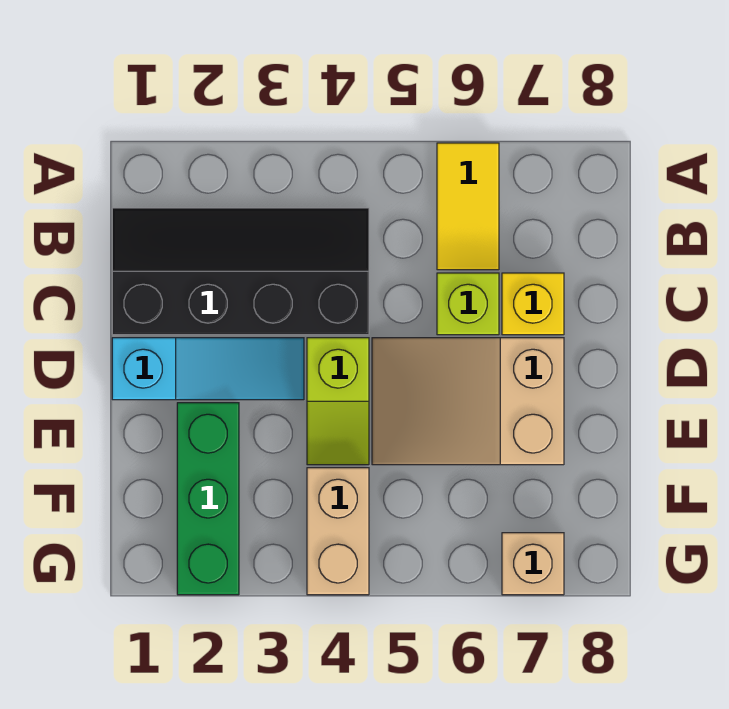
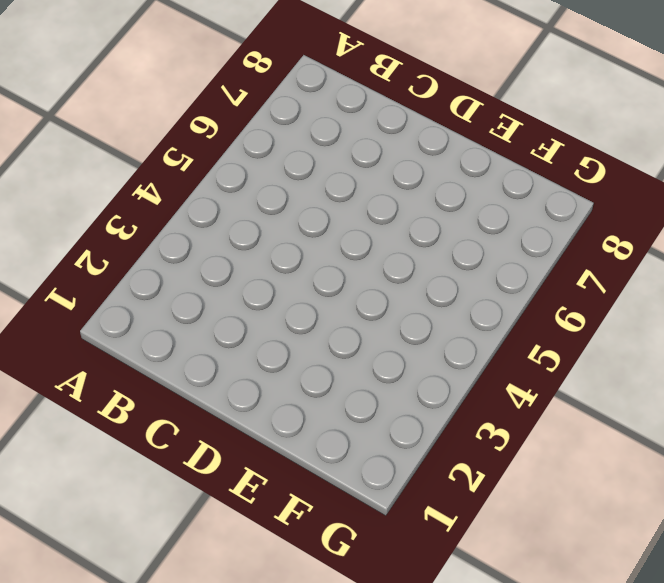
none -> yellow tile A6:B6 level 1
none -> black slope B1:C4 level 1 top C

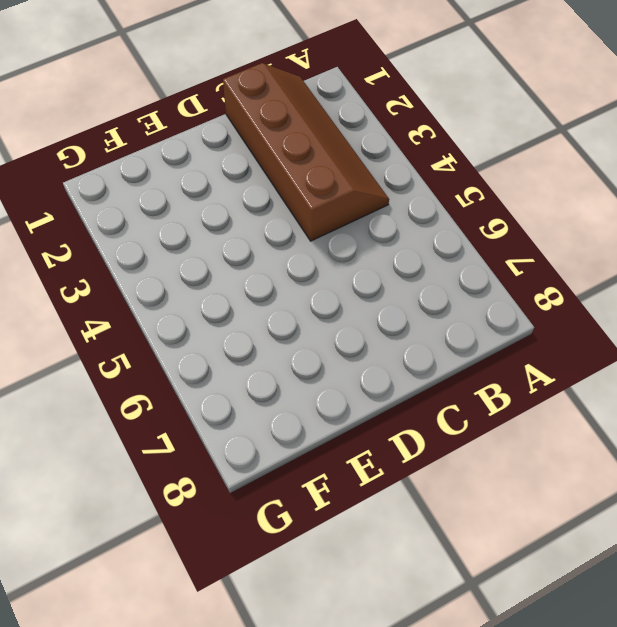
brown slope B1:C4 level 1 top C -> black slope B1:C4 level 1 top C
none -> yellow tile A6:B6 level 1
none -> lime brick C6 level 1

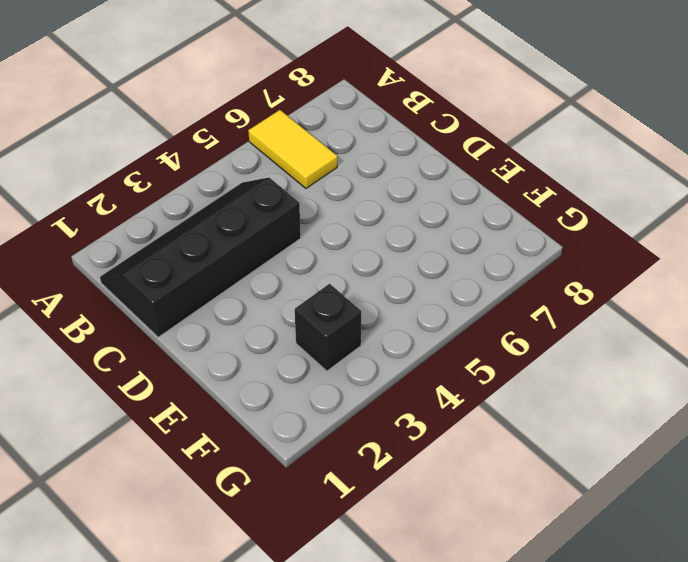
black brick F3 level 1 -> none
none -> lime brick C6 level 1
none -> yellow brick C7 level 1

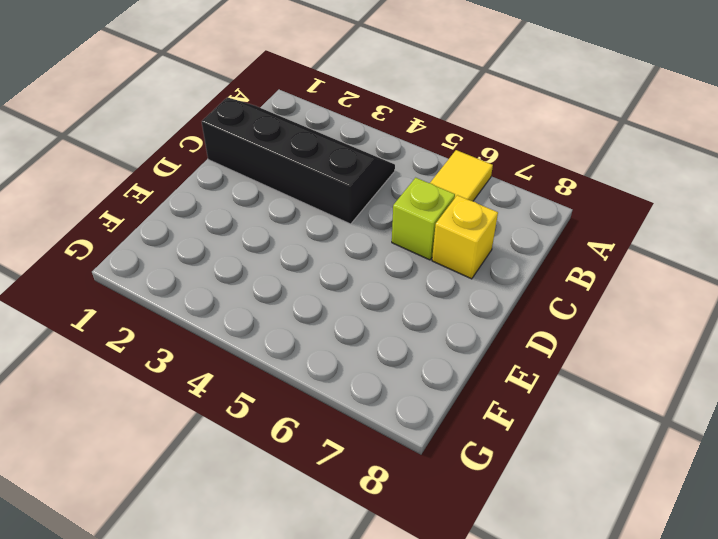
none -> cyan slope D1:D3 level 1 top 1
none -> lime slope D4:E4 level 1 top D

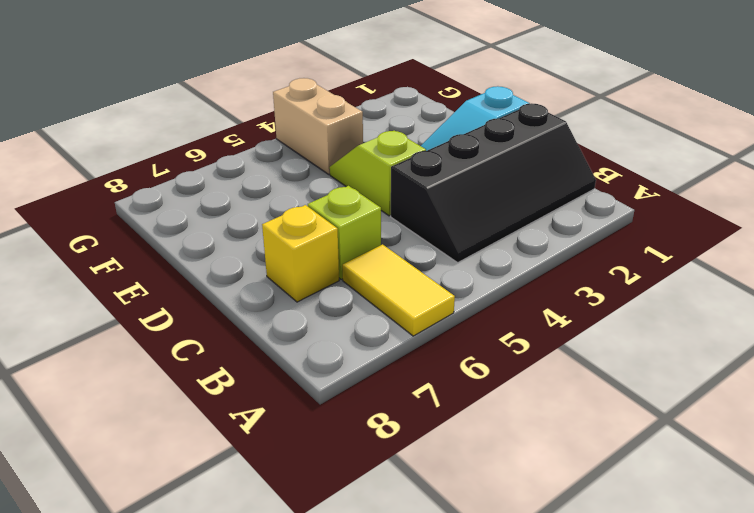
none -> tan slope D5:E7 level 1 top 7
none -> green brick E2:G2 level 1

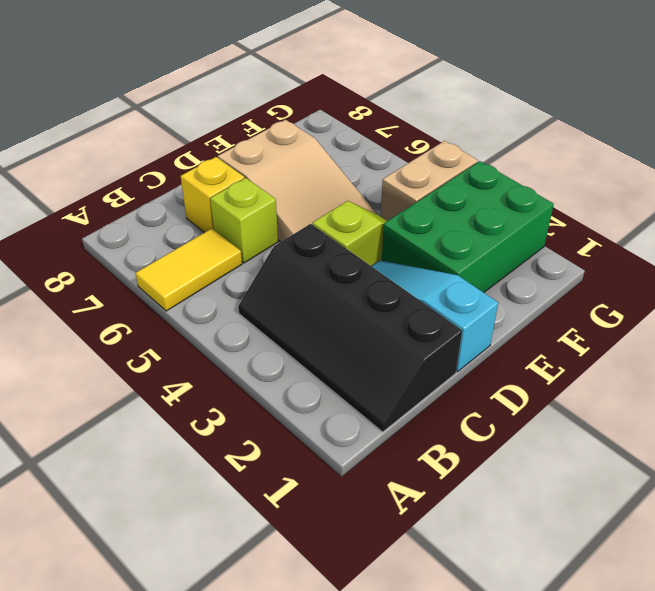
green brick E2:G3 level 1 -> green brick E2:G2 level 1
none -> tan brick G7 level 1

